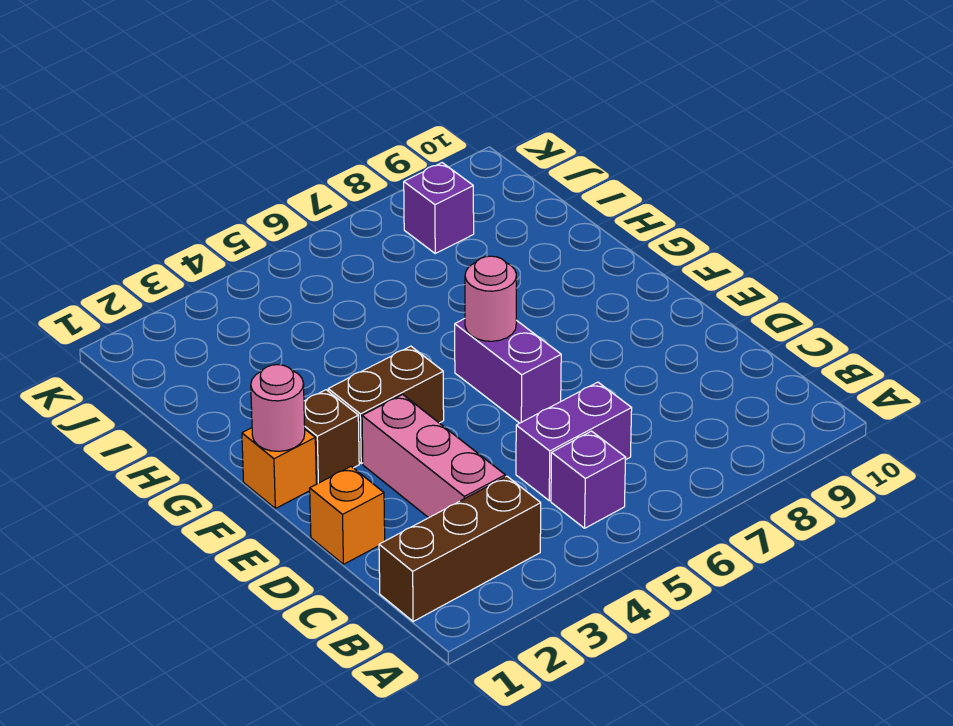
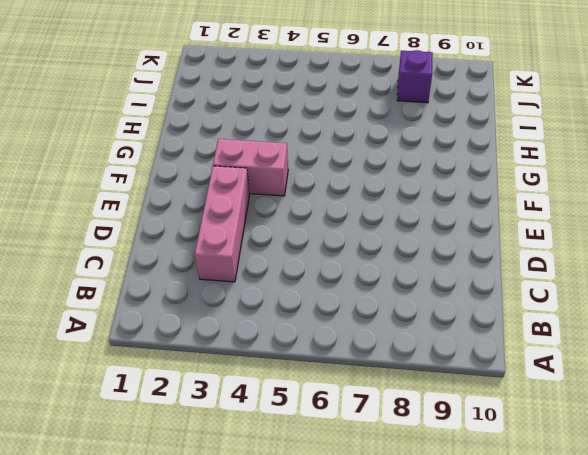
pink brick F3:F4 level 1 -> brown brick F3:F4 level 1
none -> brown brick B1:B3 level 1
none -> purple brick B5 level 1
none -> purple brick C5:C6 level 1

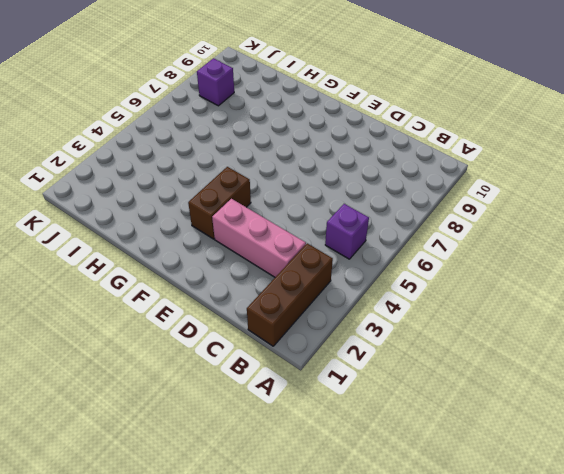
none -> purple brick C5:C6 level 1
none -> orange brick D1 level 1
none -> purple brick E6:F6 level 1

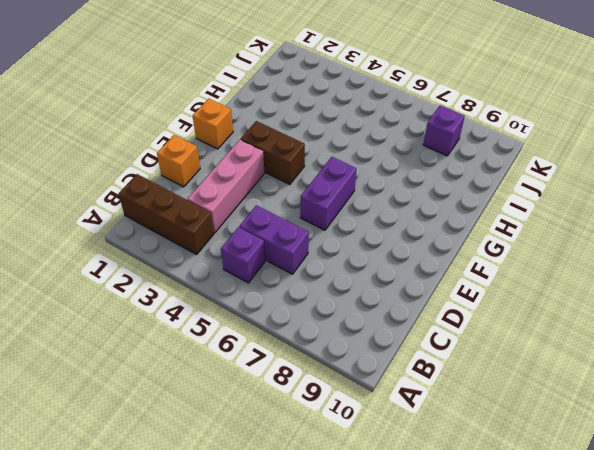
none -> brown brick F2 level 1
none -> pink round brick F1 level 2
none -> pink round brick F6 level 2

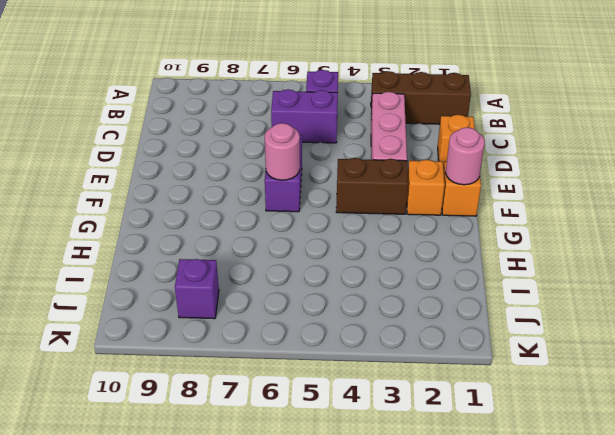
orange brick F2 level 1 -> brown brick F2 level 1

